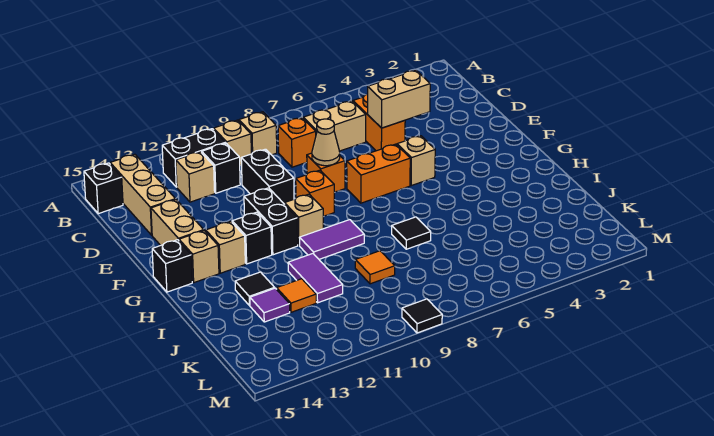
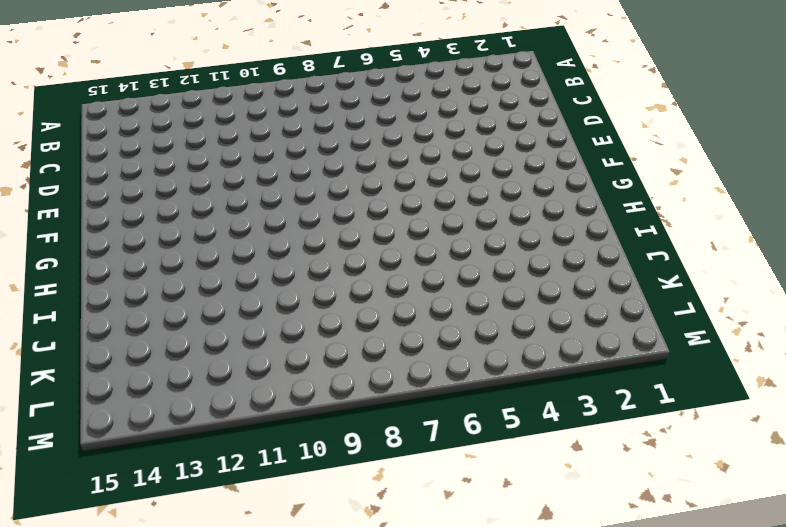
none -> tan brick B9 level 1
none -> tan brick B10 level 1
none -> black brick B11:B12 level 1
none -> tan brick B14:D14 level 1

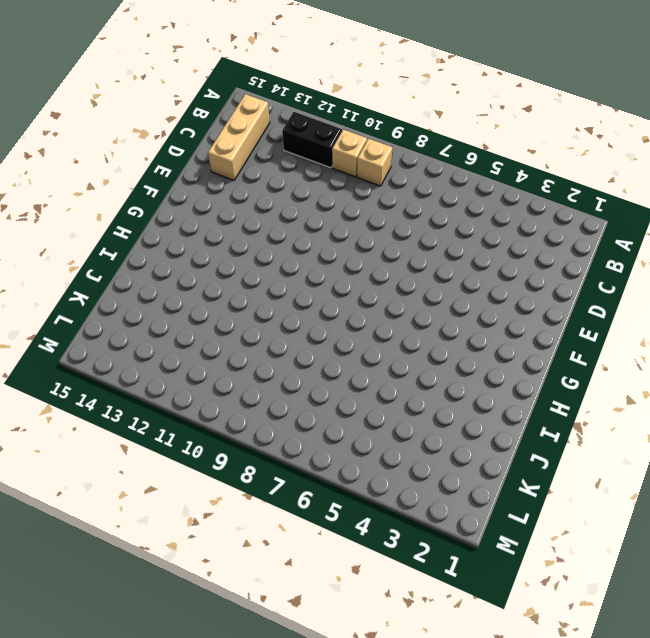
none -> black brick B15 level 1
none -> orange brick C5:D5 level 1
none -> tan brick C6:C7 level 1
none -> orange brick C8 level 1

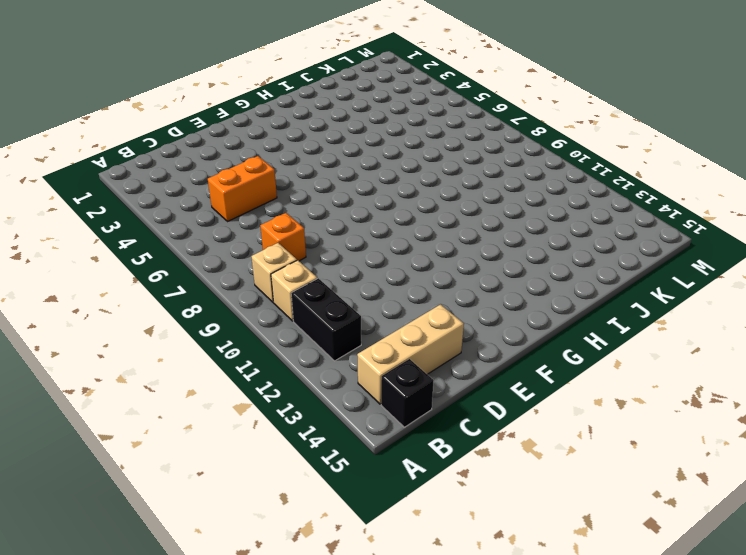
none -> tan brick C6:C7 level 1
none -> black brick C11 level 1
none -> tan brick C12 level 1
none -> black brick D10:E10 level 1

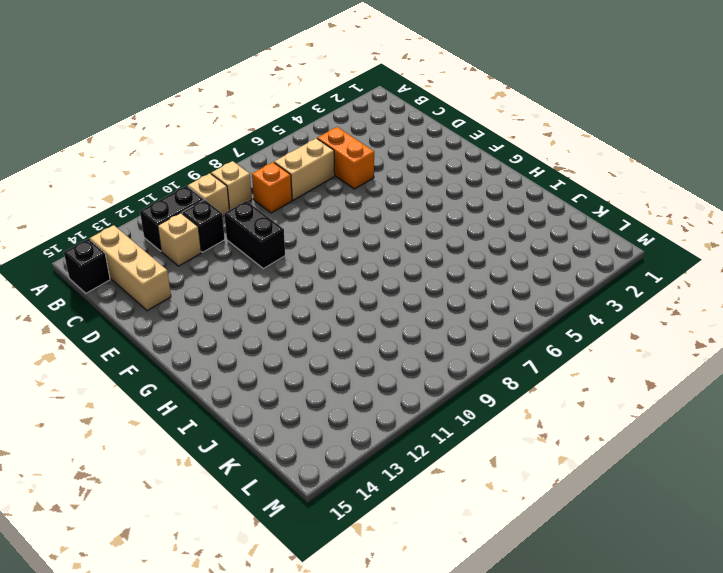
none -> orange brick E8 level 1
none -> tan brick E14:F14 level 1
none -> tan brick F5 level 1
none -> orange brick F6:F7 level 1

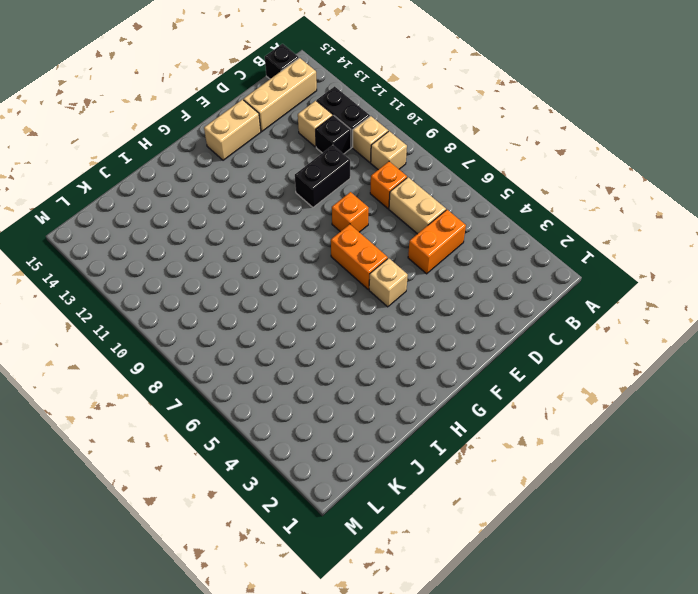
none -> orange brick F9 level 1
none -> black brick F11:G11 level 1
none -> tan brick G10 level 1
none -> black brick G12 level 1

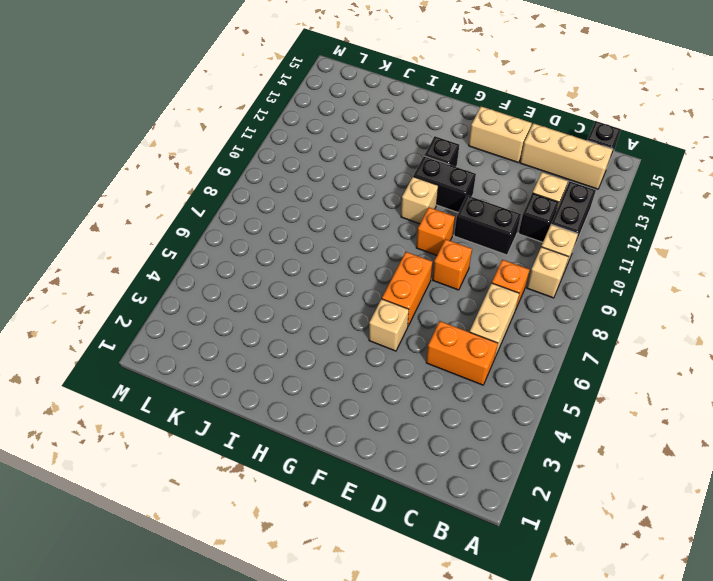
none -> tan brick G13 level 1
none -> tan brick G14 level 1
none -> black brick G15 level 1
none -> purple tile H9:H10 level 1

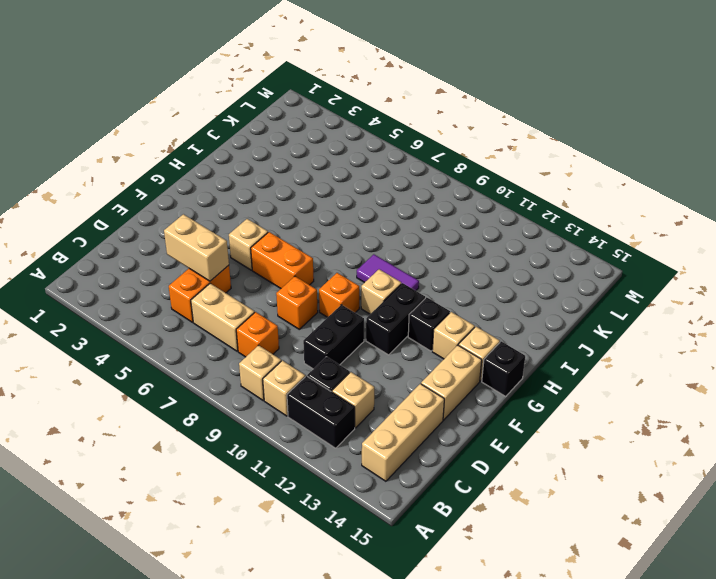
none -> black brick B15 level 1
none -> black tile I7 level 1
none -> purple tile I11:J11 level 1
none -> black tile I13 level 1

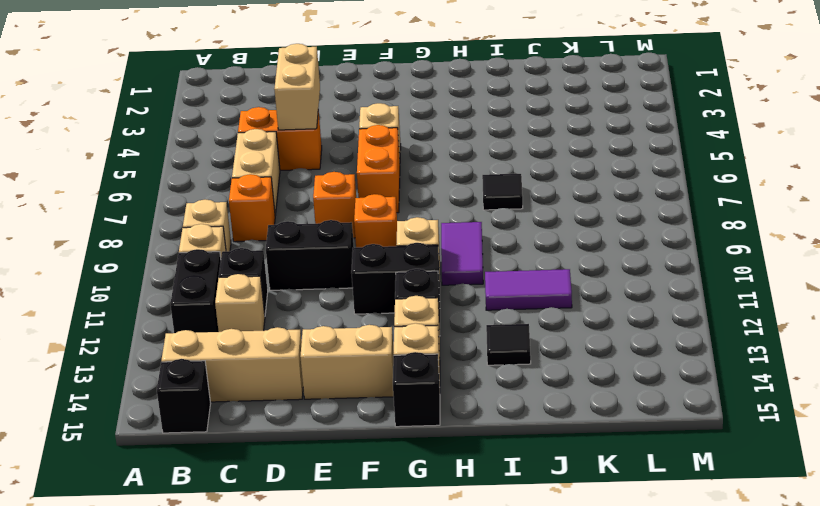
none -> orange tile J9 level 1
none -> orange tile J12 level 1
none -> purple tile J13 level 1
none -> black tile M9 level 1

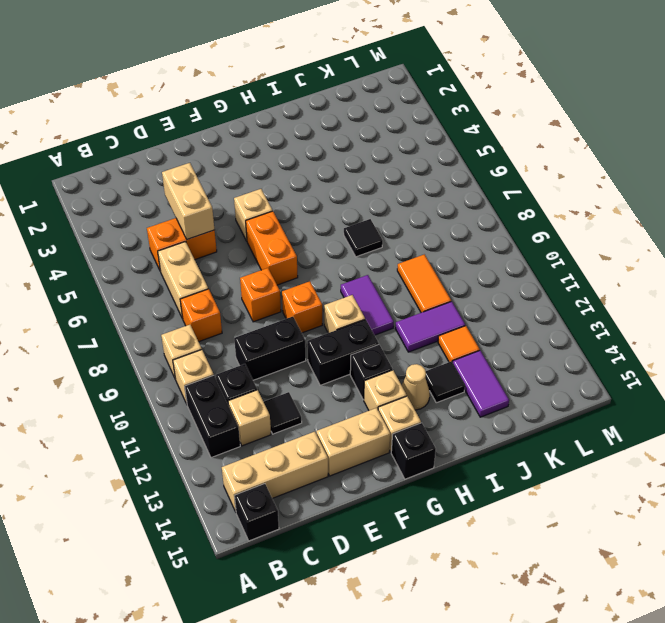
black tile D12 level 1 -> black tile M9 level 1
tan cone H13 level 1 -> tan cone E8 level 2
orange tile J9:J10 level 1 -> orange tile J9 level 1
purple tile J13:J14 level 1 -> purple tile J13 level 1

